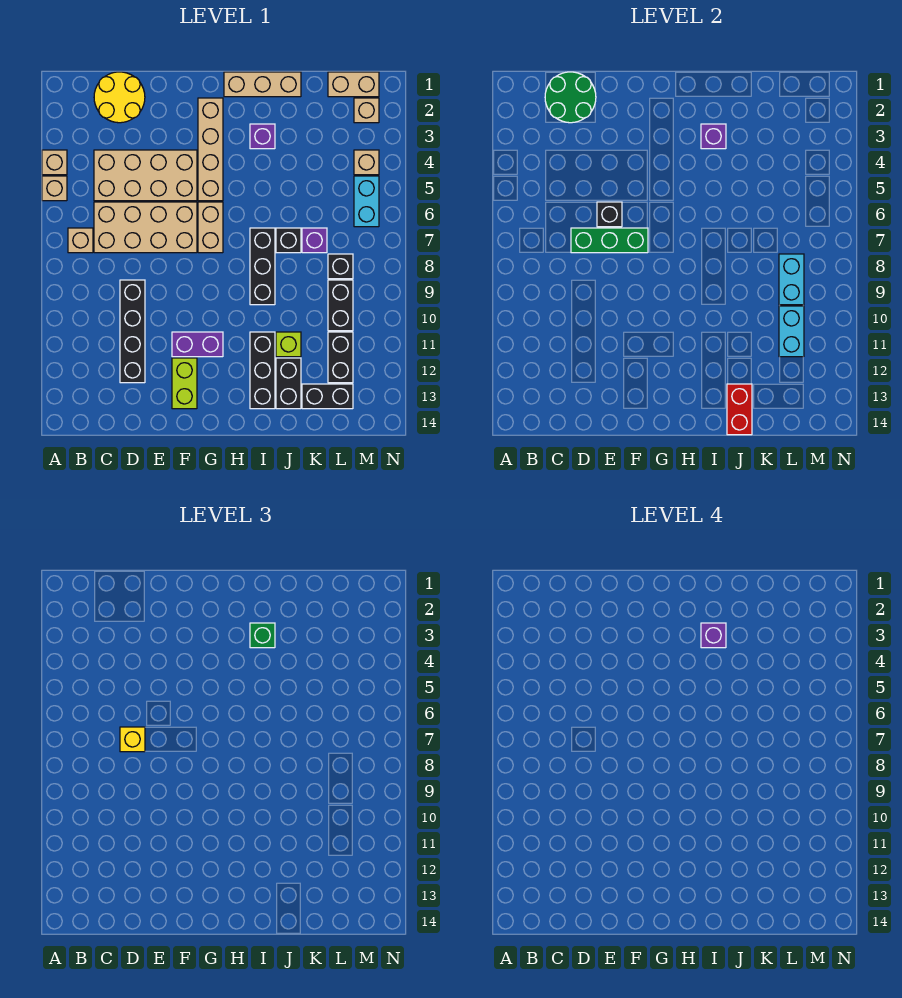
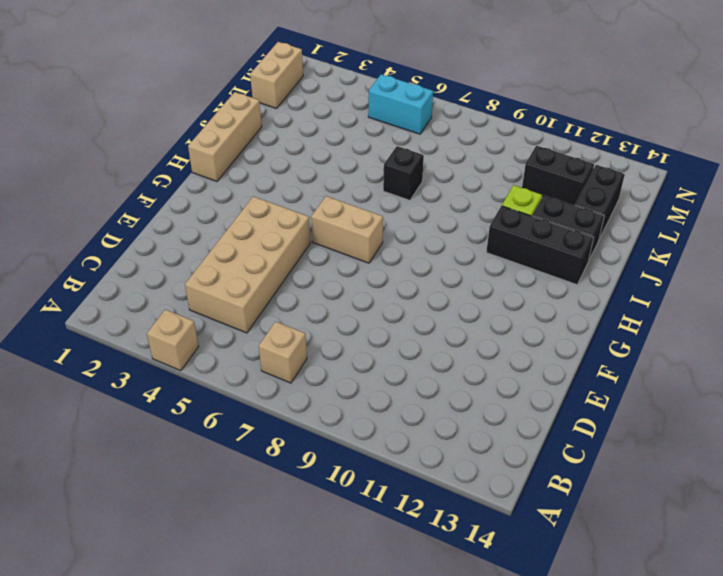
none -> tan brick A5 level 1
none -> yellow round brick C1:D2 level 1
none -> tan brick C6:F7 level 1
none -> black brick D9:D12 level 1

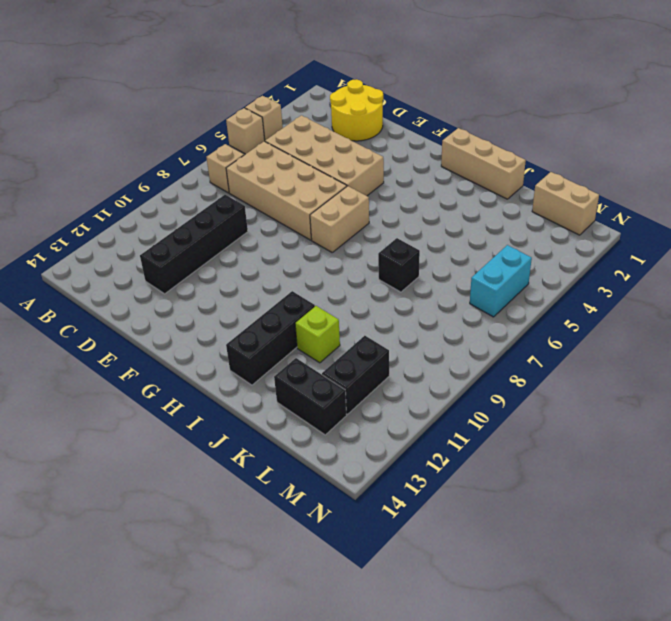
none -> purple brick F11:G11 level 1
none -> lime brick F12:F13 level 1
none -> tan brick G2:G5 level 1
none -> purple brick I3 level 1

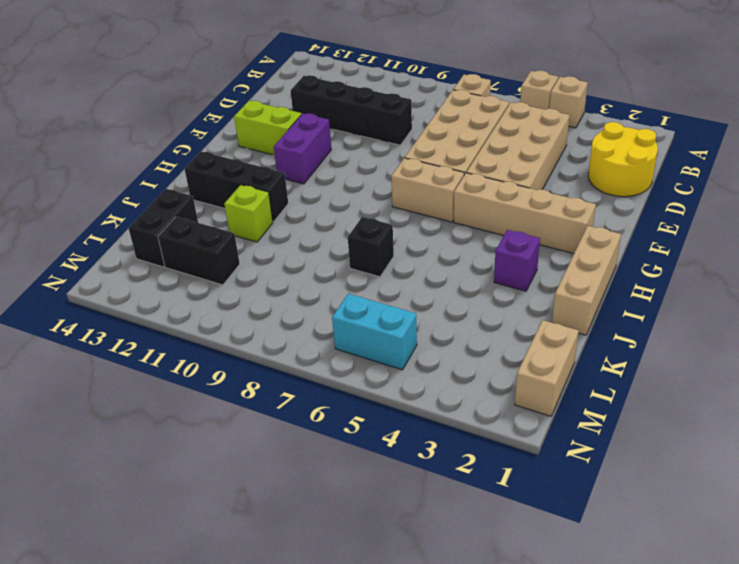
none -> black brick I7:I9 level 1
none -> black brick J12:J13 level 1
none -> purple brick K7 level 1
none -> black brick L8 level 1

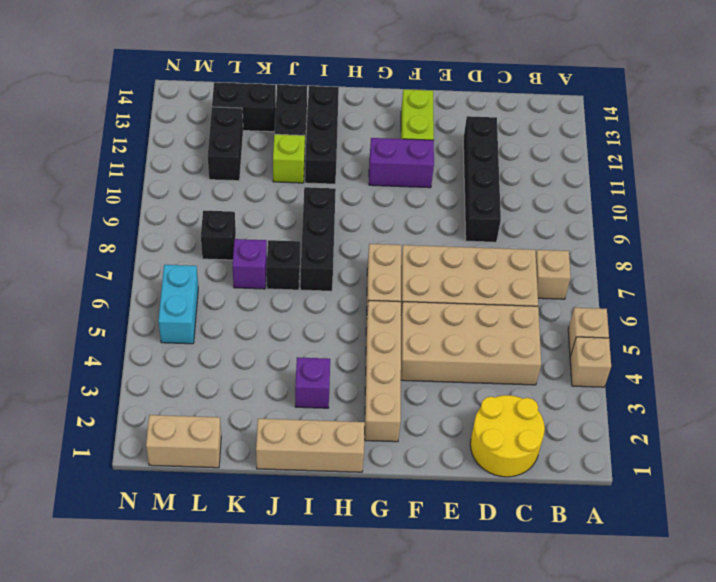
none -> black brick L9:L10 level 1
none -> tan brick M2 level 1
none -> tan brick M4 level 1
none -> green round brick C1:D2 level 2

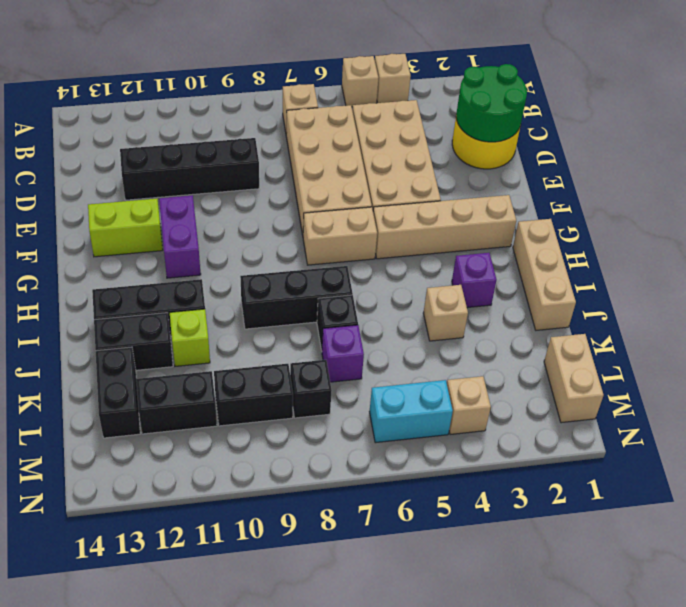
tan brick J4 level 1 -> tan brick M2 level 1
none -> green brick D7:F7 level 2
none -> black brick E6 level 2
none -> purple brick I3 level 2
none -> red brick J13:J14 level 2

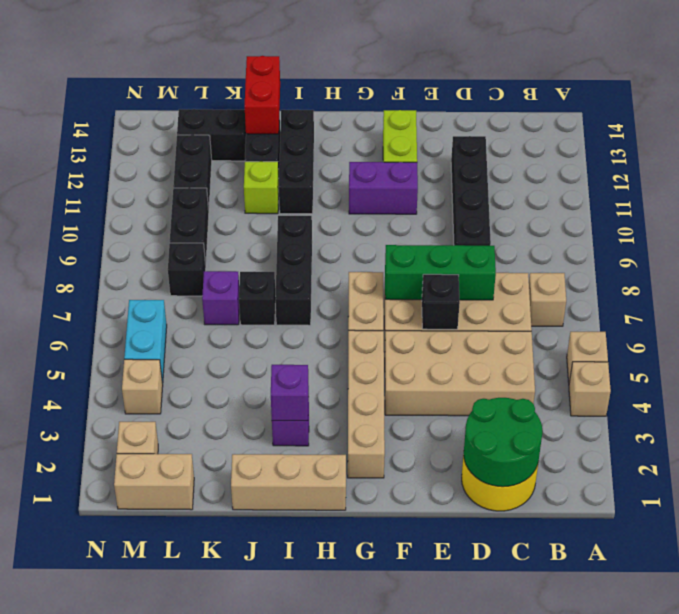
none -> cyan brick L8:L9 level 2
none -> cyan brick L10:L11 level 2
none -> yellow brick D7 level 3
none -> green brick I3 level 3

